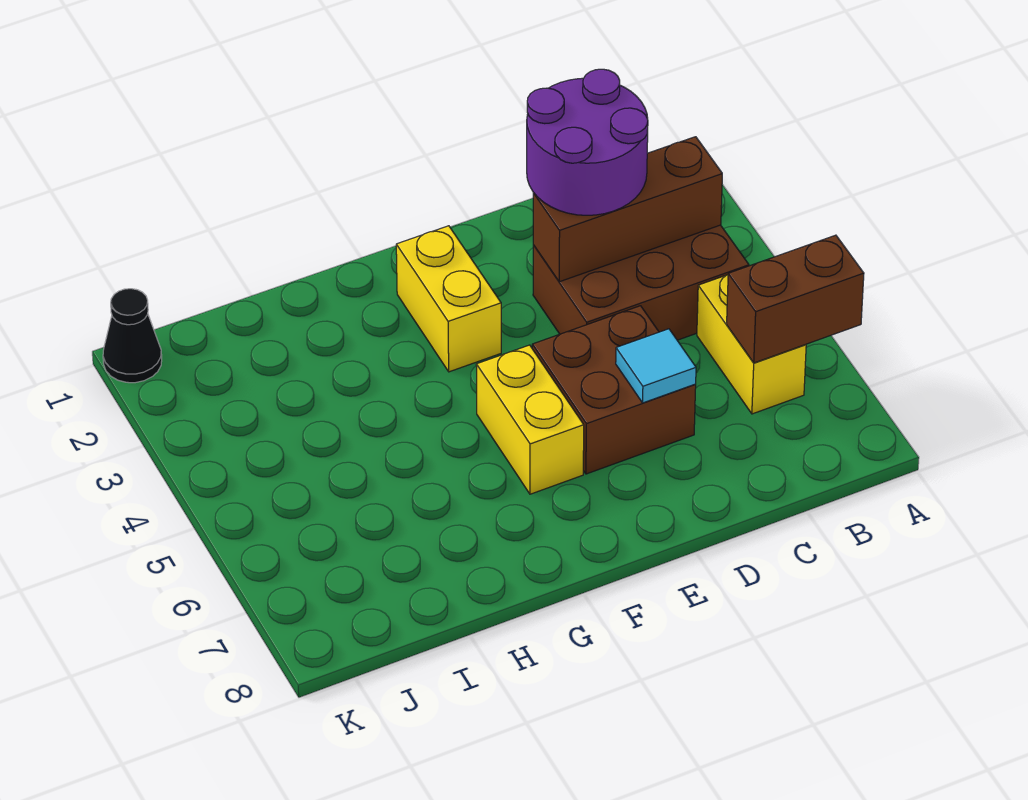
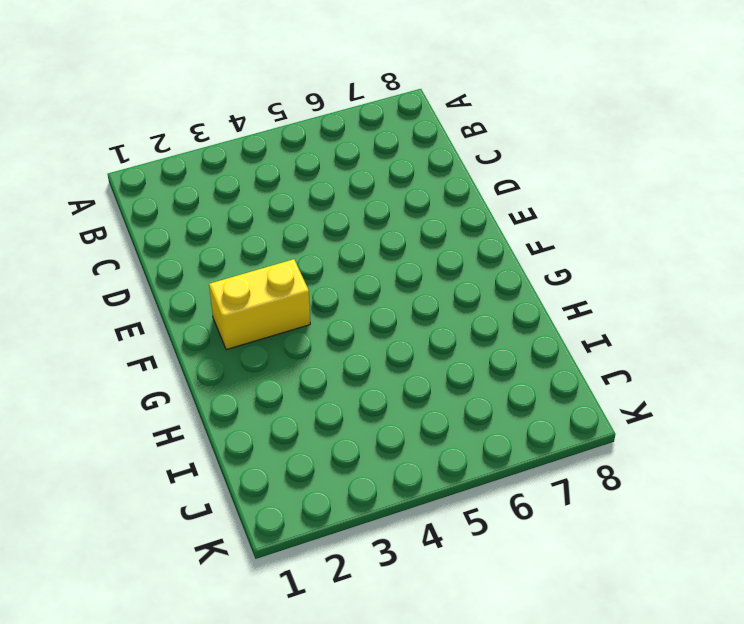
none -> brown brick B3:D4 level 1
none -> yellow brick B5:B6 level 1

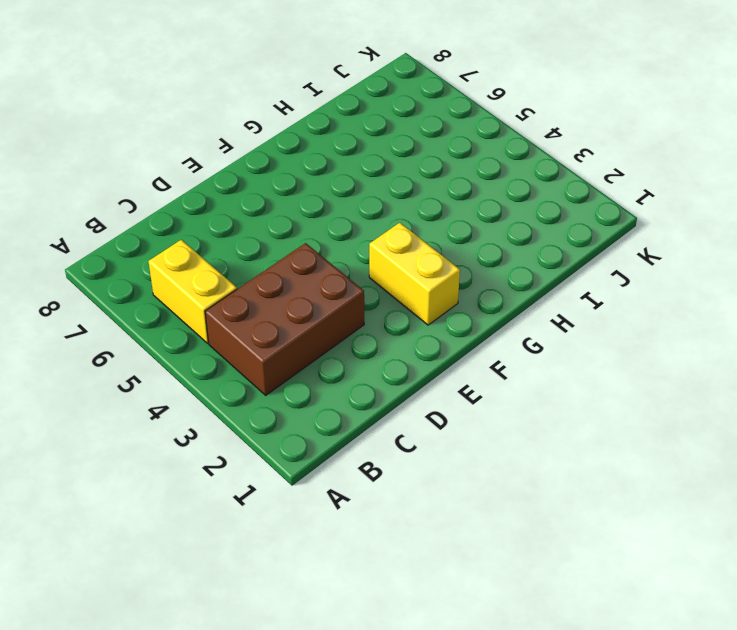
none -> brown brick D5:E6 level 1
none -> yellow brick F5:F6 level 1

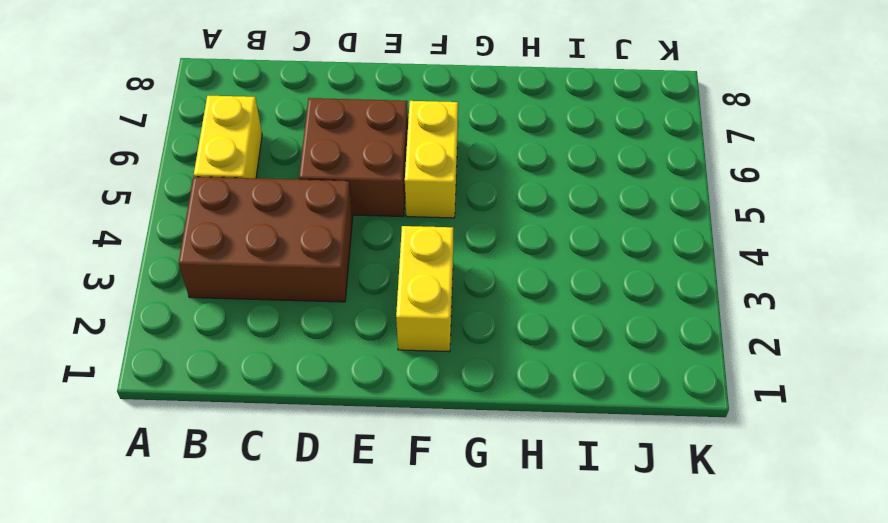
none -> black cone K1 level 1
none -> brown brick A6:B6 level 2

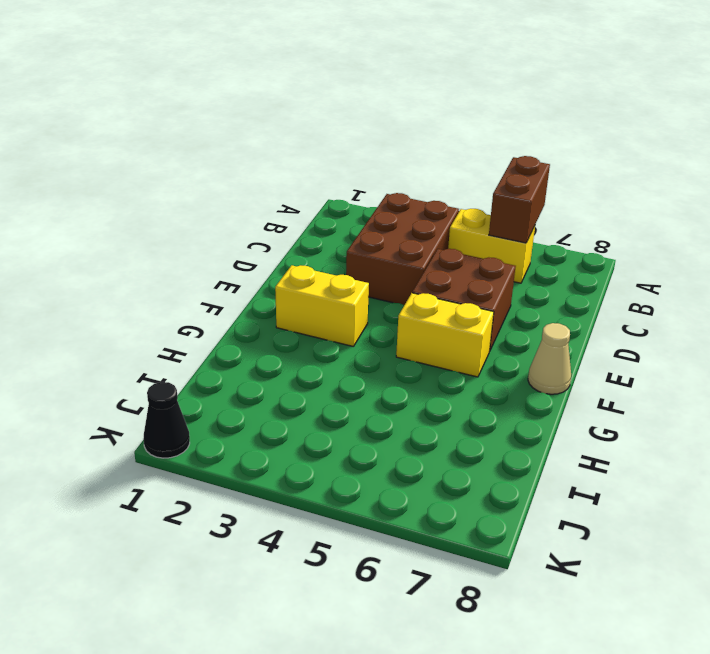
tan cone F8 level 1 -> none
none -> brown brick B3:D3 level 2
none -> cyan tile D6 level 2

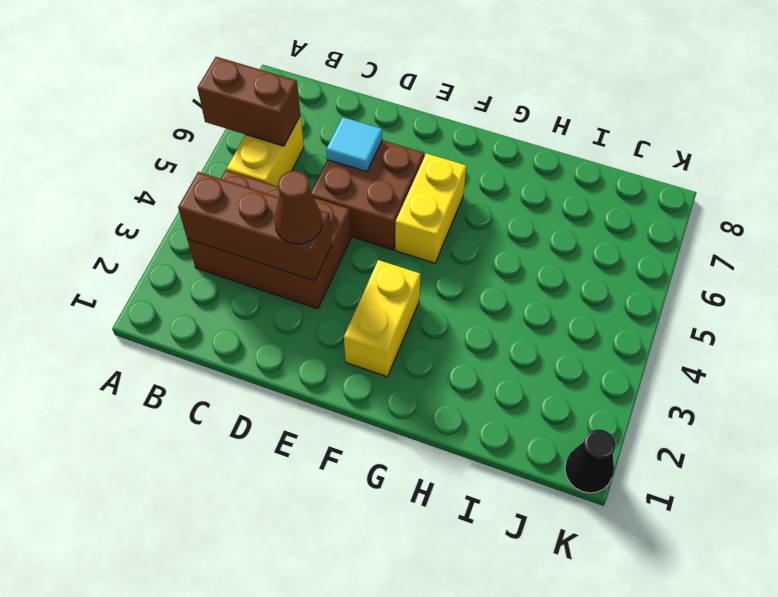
brown cone D3 level 3 -> purple round brick C2:D3 level 3

